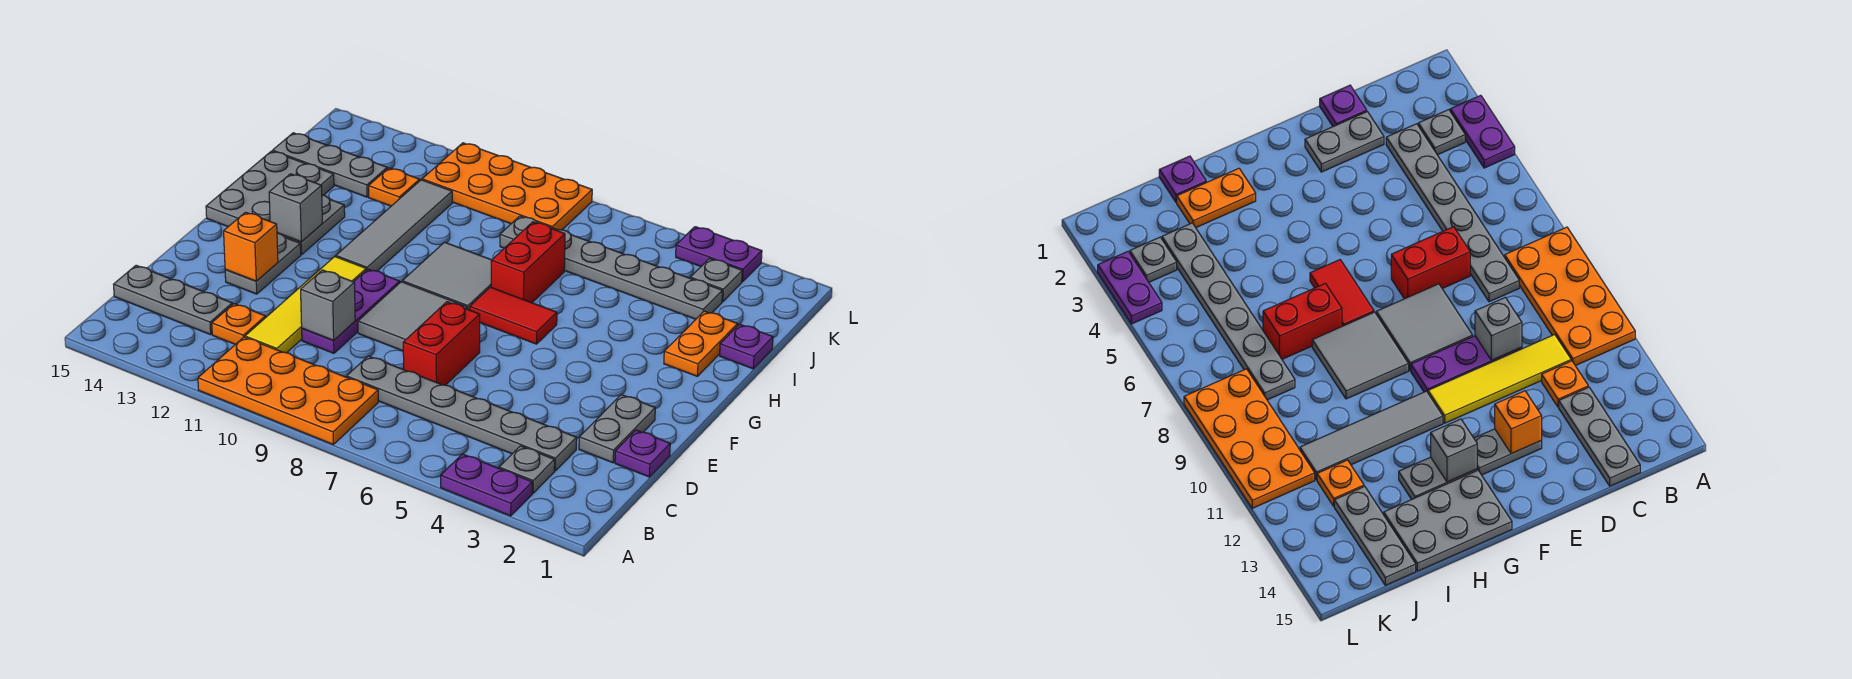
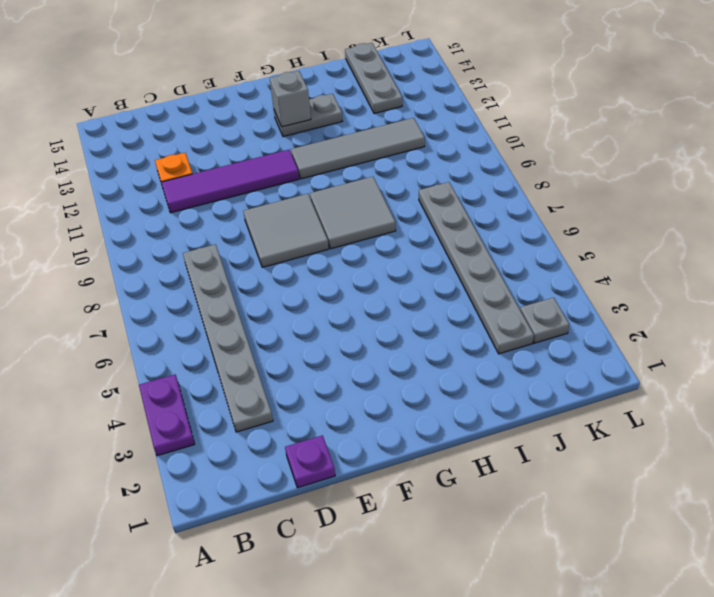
purple tile C11:F11 level 1 -> yellow tile C11:F11 level 1
none -> orange plate A8:B11 level 1
none -> grey plate B3 level 1
none -> grey plate C13:C15 level 1
none -> grey plate D2:E2 level 1

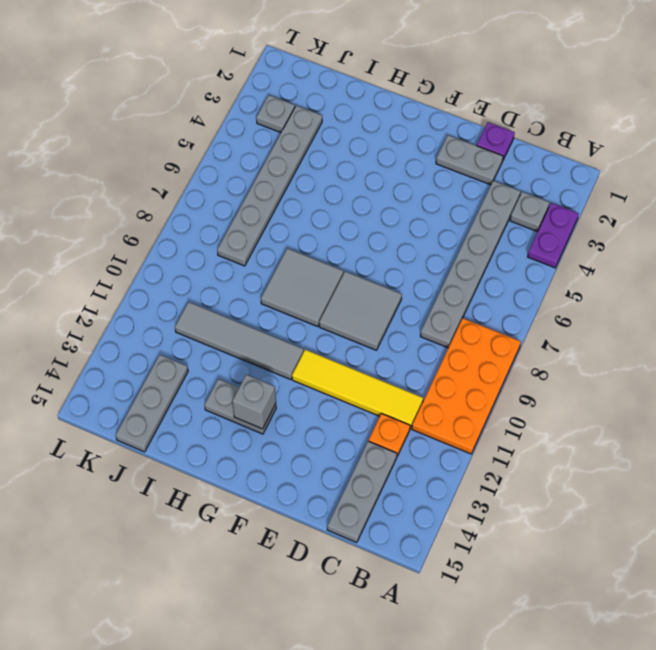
none -> red brick D7:E7 level 1
none -> purple plate D10:F10 level 1
none -> grey plate E13:F13 level 1
none -> red tile G6:G7 level 1

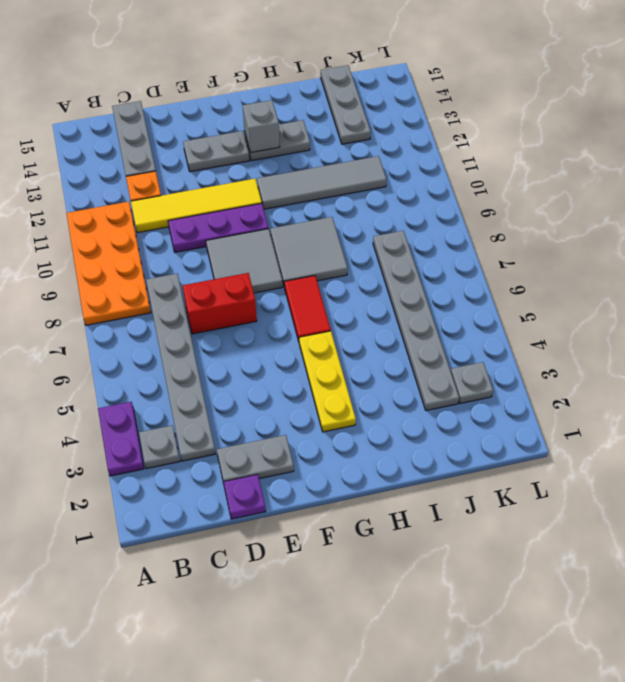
yellow plate G3:G5 level 1 -> none
none -> grey plate G14:I15 level 1
none -> orange plate H2:I2 level 1
none -> red brick H7:I7 level 1
none -> purple plate I1 level 1

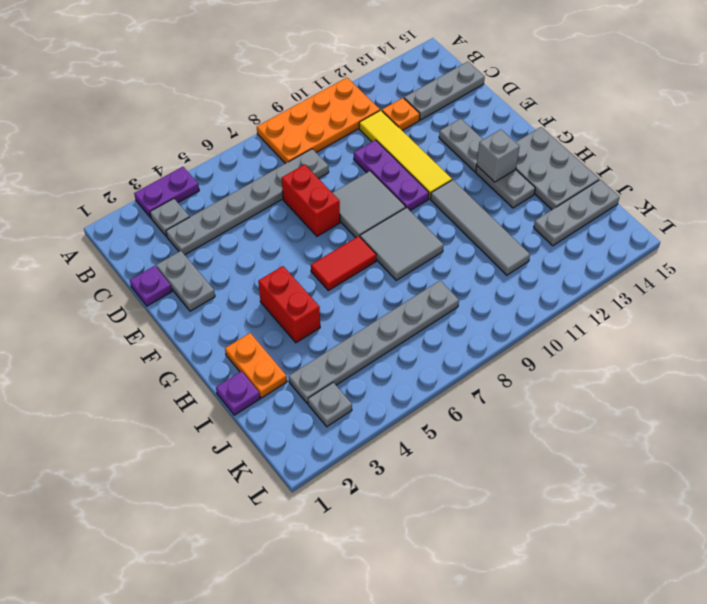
red brick G4:H4 level 1 -> red brick H7:I7 level 1
none -> orange plate J12 level 1
none -> orange plate K8:L11 level 1
none -> purple plate L3:L4 level 1
none -> grey brick D10 level 2

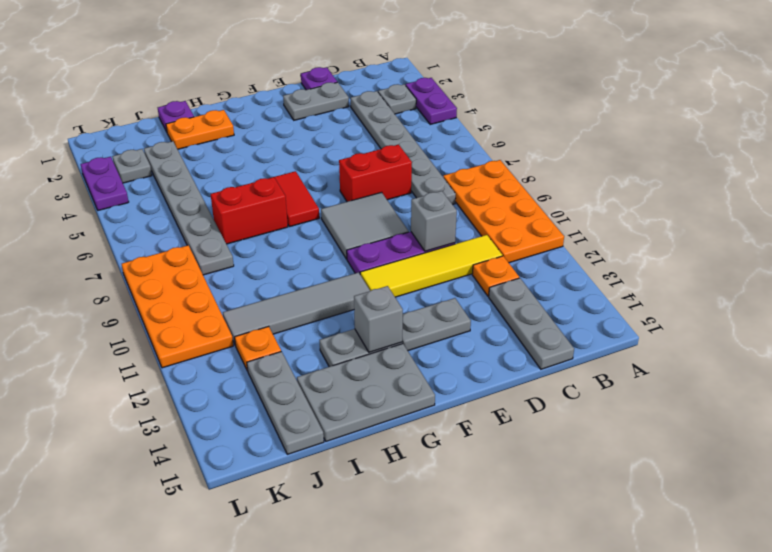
none -> grey tile G8:H9 level 1
none -> orange brick E13 level 2

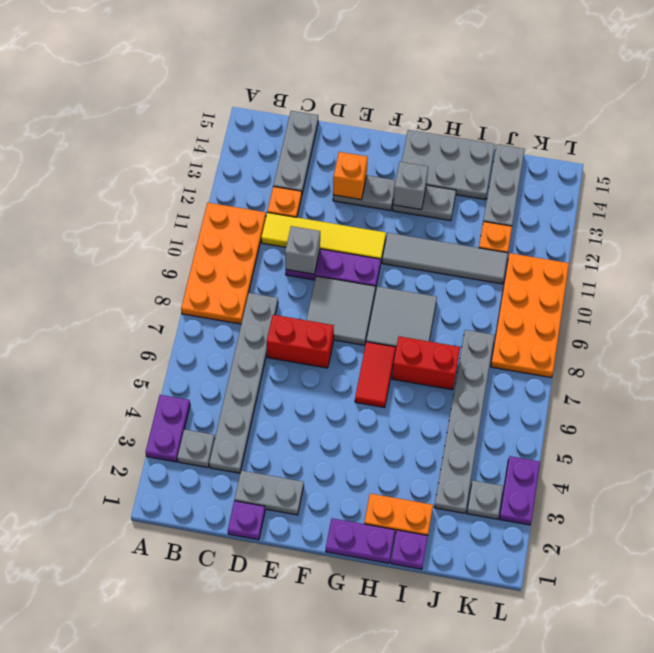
purple plate G1:H1 level 1 -> none

